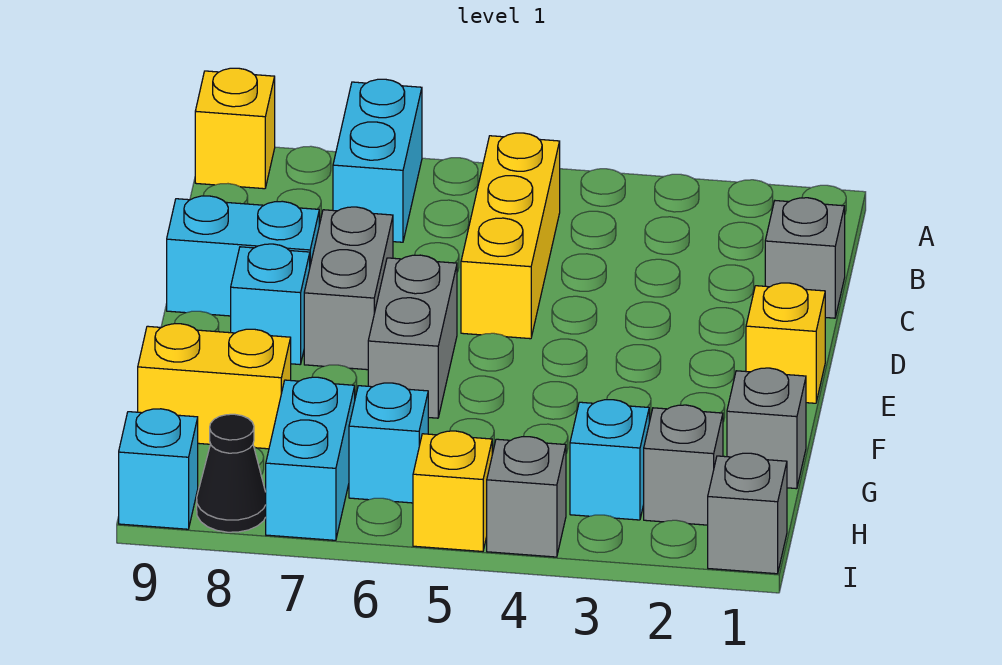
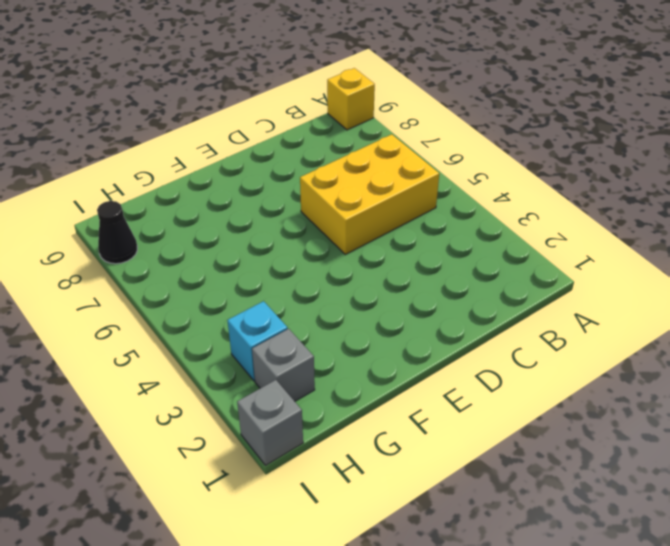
yellow brick B5:D6 level 1 -> yellow brick B5:D5 level 1
none -> cyan brick A7:B7 level 1
none -> grey brick C1 level 1
none -> grey brick D7:E7 level 1

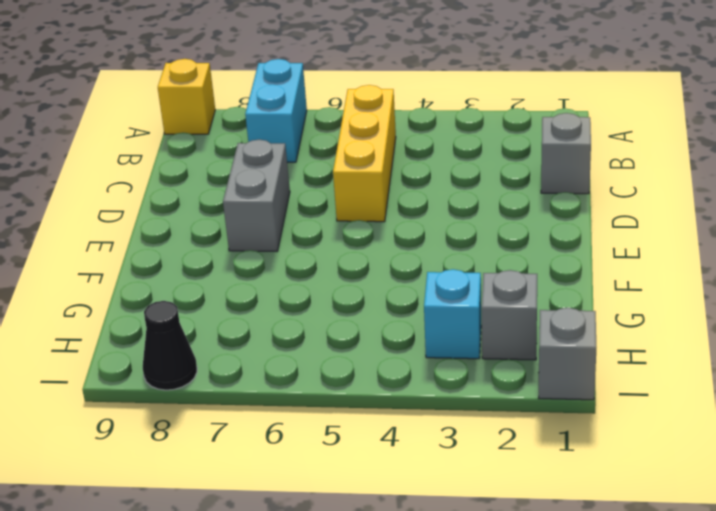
none -> cyan brick D8:D9 level 1
none -> yellow brick E1 level 1
none -> grey brick E6:F6 level 1

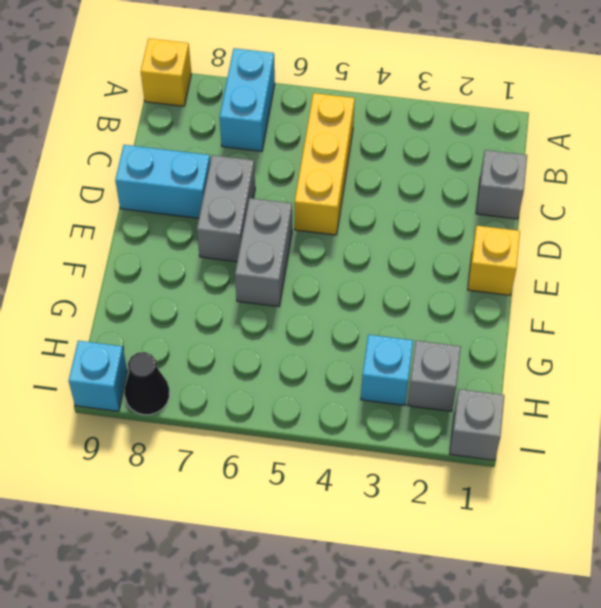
none -> cyan brick E8 level 1
none -> grey brick G1 level 1
none -> yellow brick G8:G9 level 1

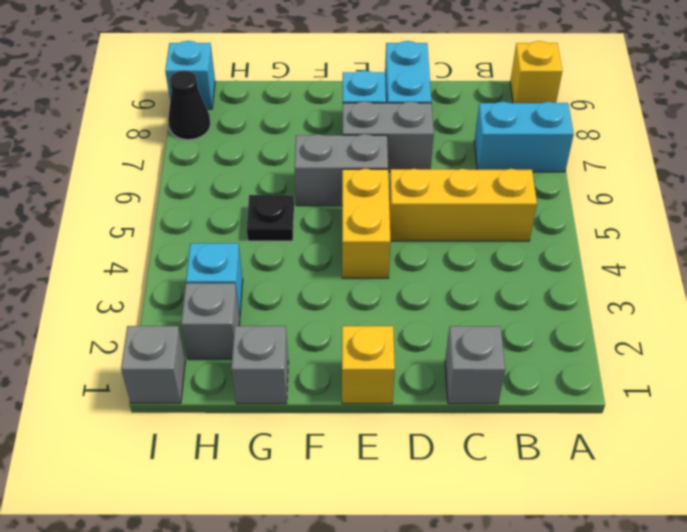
yellow brick E4:E5 level 1 -> yellow brick G8:G9 level 1
black plate G5 level 1 -> none
none -> cyan brick H6 level 1
none -> cyan brick H7:I7 level 1
none -> grey brick I4 level 1

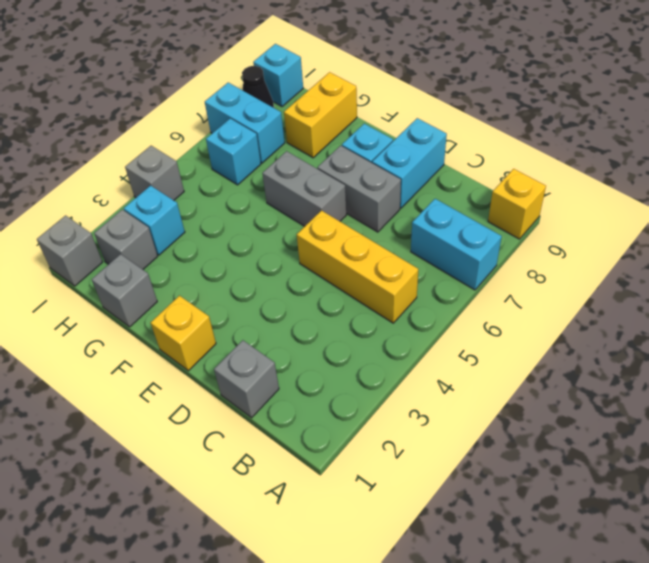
none -> yellow brick I5 level 1

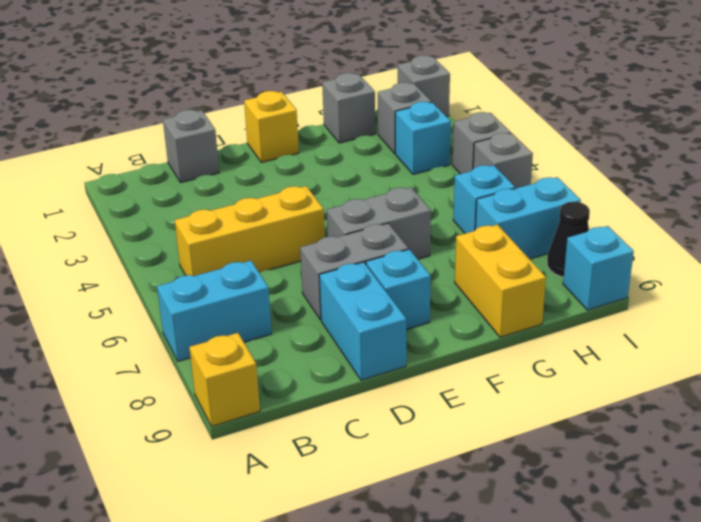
grey brick I5 level 1 -> yellow brick I5 level 1

